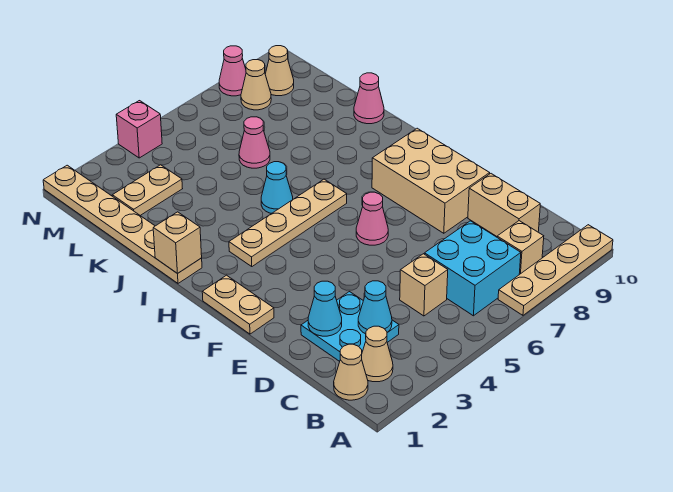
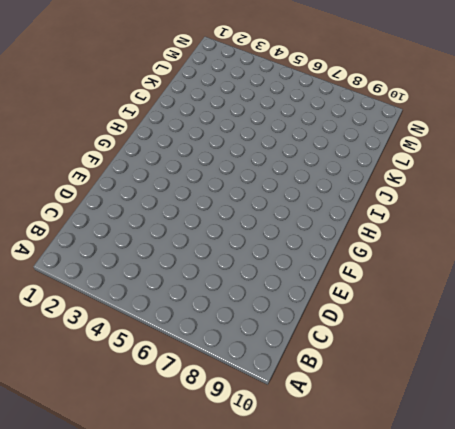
none -> tan plate A7:A10 level 1
none -> tan cone B1 level 1
none -> tan cone B2 level 1

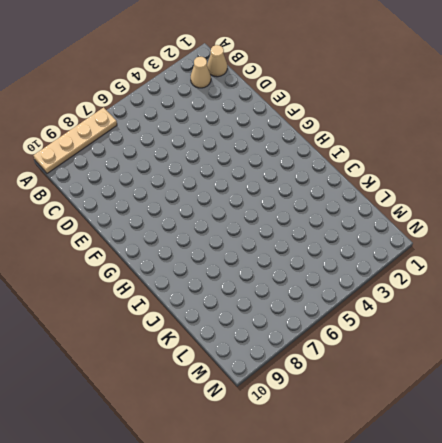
none -> cyan brick B6:C7 level 1
none -> tan brick B8 level 1
none -> cyan plate C2:D3 level 1

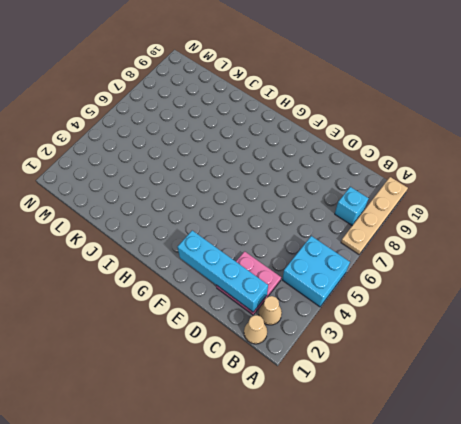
cyan brick A4:B5 level 1 -> cyan brick B6:C7 level 1
cyan brick B8 level 1 -> tan brick B8 level 1
pink plate C2:D3 level 1 -> cyan plate C2:D3 level 1
cyan brick C2:F2 level 2 -> cyan cone D2 level 2
none -> tan brick C5 level 1
none -> tan brick C9:D9 level 1
none -> tan brick E8:G9 level 1

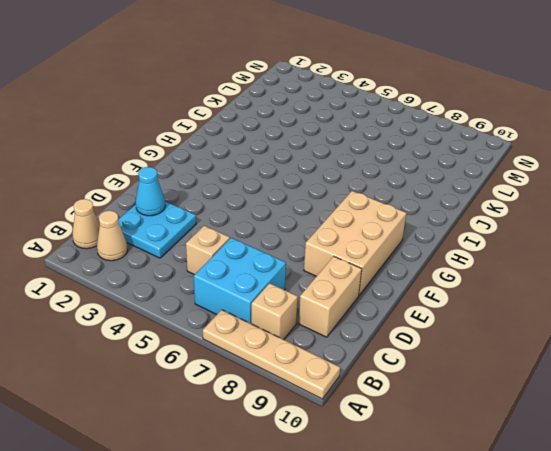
none -> tan plate F1:G1 level 1
none -> pink cone F6 level 1
none -> tan plate H3:H6 level 1

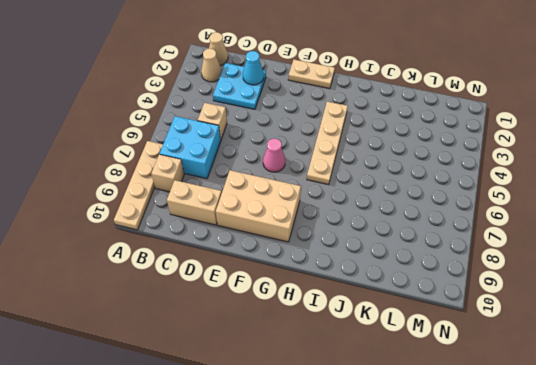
none -> tan plate I1:N1 level 1
none -> cyan cone I5 level 1
none -> pink cone J10 level 1

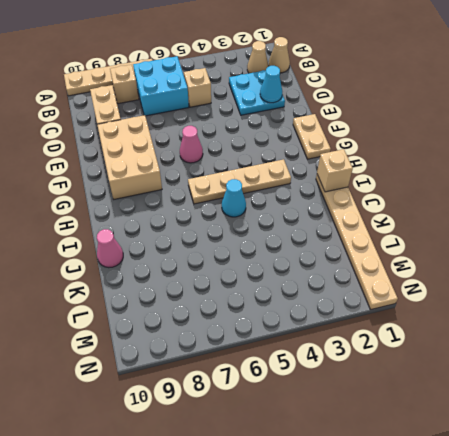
none -> pink cone K6 level 1
none -> tan plate L2:L3 level 1
none -> tan cone M8 level 1

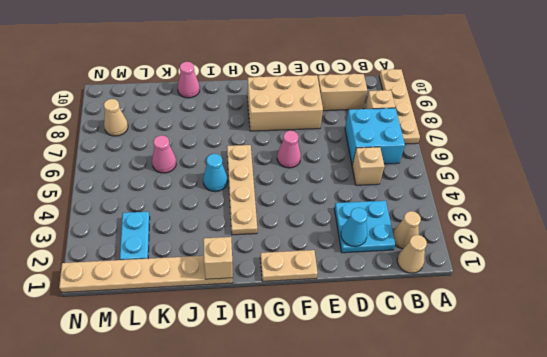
cyan plate L2:L3 level 1 -> tan plate L2:L3 level 1
none -> tan cone M9 level 1
none -> pink brick N4 level 1
none -> pink cone N8 level 1

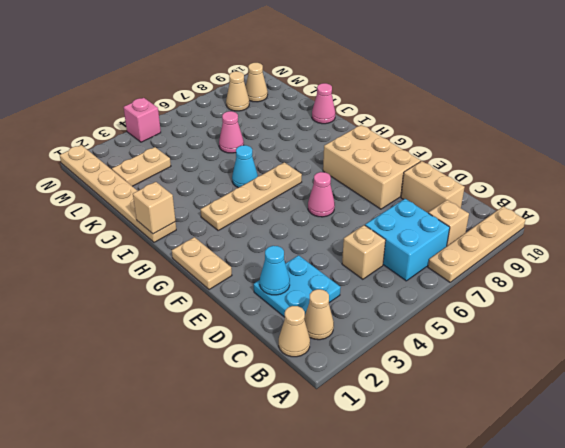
none -> pink cone N8 level 1
none -> cyan cone C3 level 2

